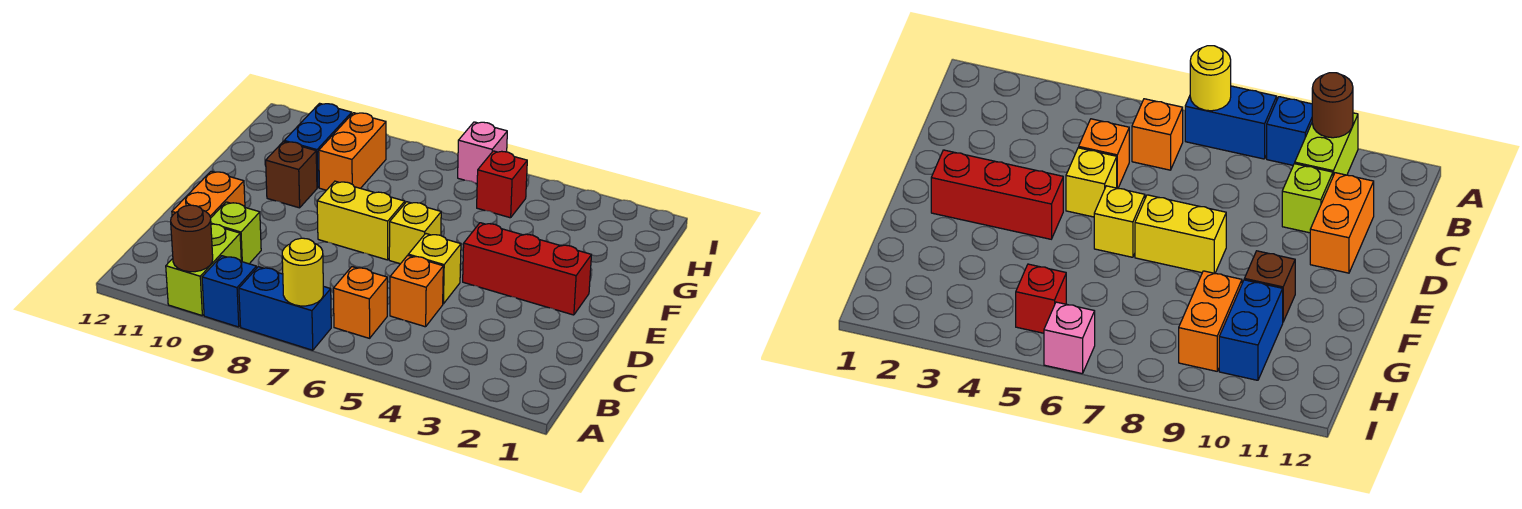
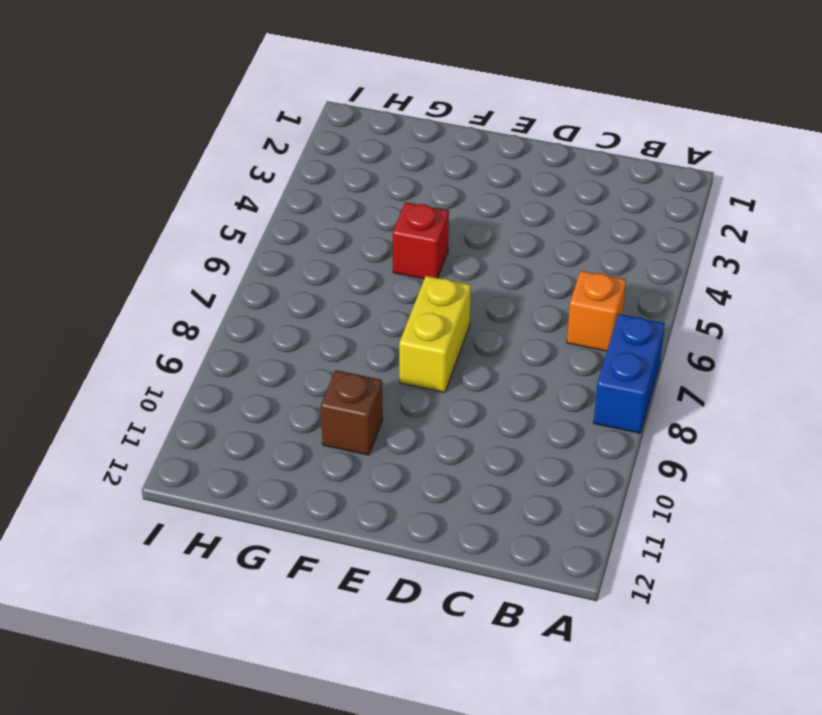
red brick F5 level 1 -> red brick H5 level 1
none -> blue brick A9 level 1
none -> lime brick A10:B10 level 1
none -> orange brick C5 level 1

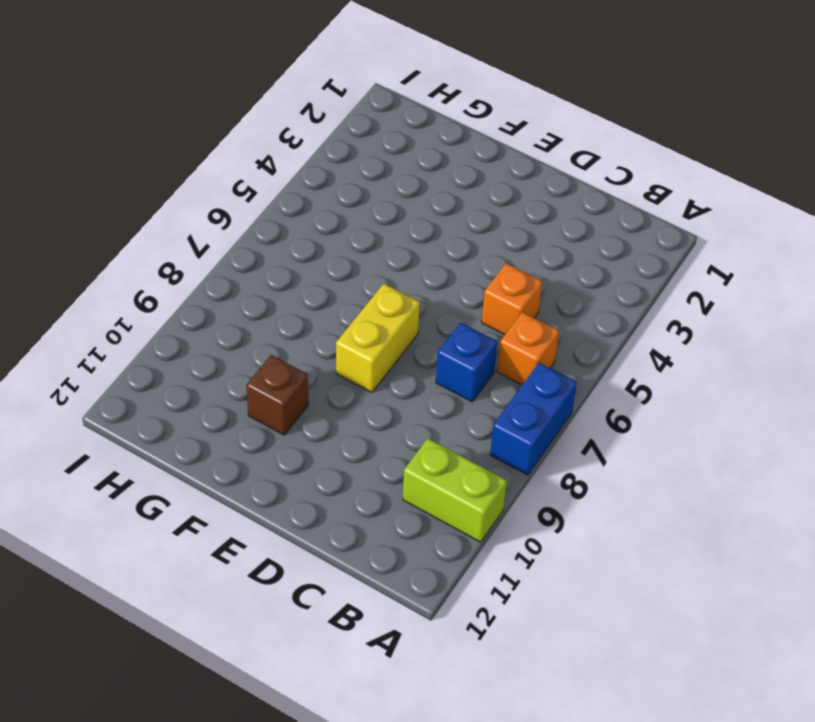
blue brick C7 level 1 -> blue brick A9 level 1
none -> lime brick C10 level 1
none -> orange brick C11:D11 level 1
none -> yellow brick D5 level 1

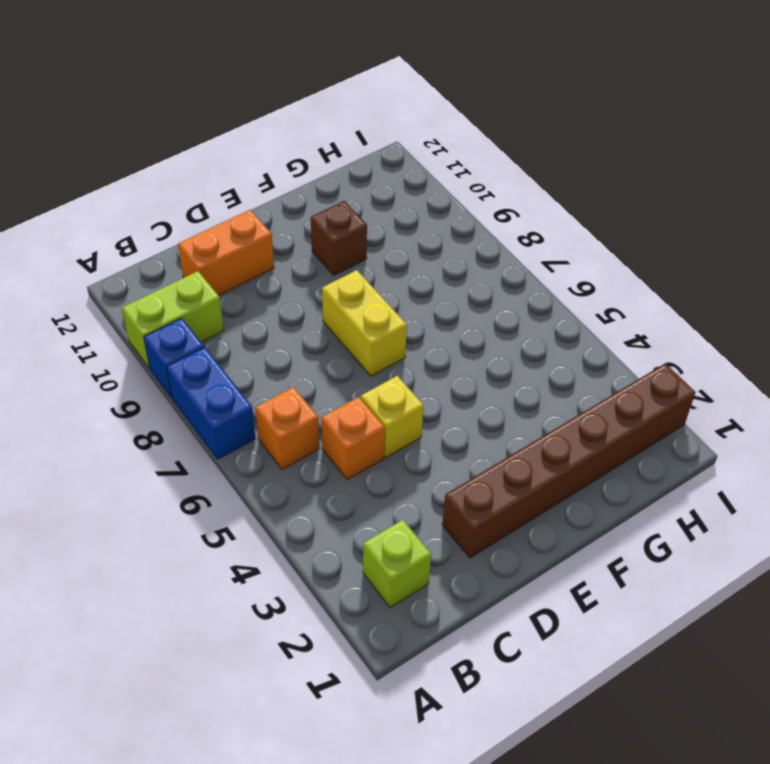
lime brick B2 level 1 -> lime brick C10 level 1
brown brick D2:I2 level 1 -> red brick E2:E4 level 1
none -> yellow brick E6 level 1
none -> orange brick G9:H9 level 1
none -> blue brick G10:H10 level 1

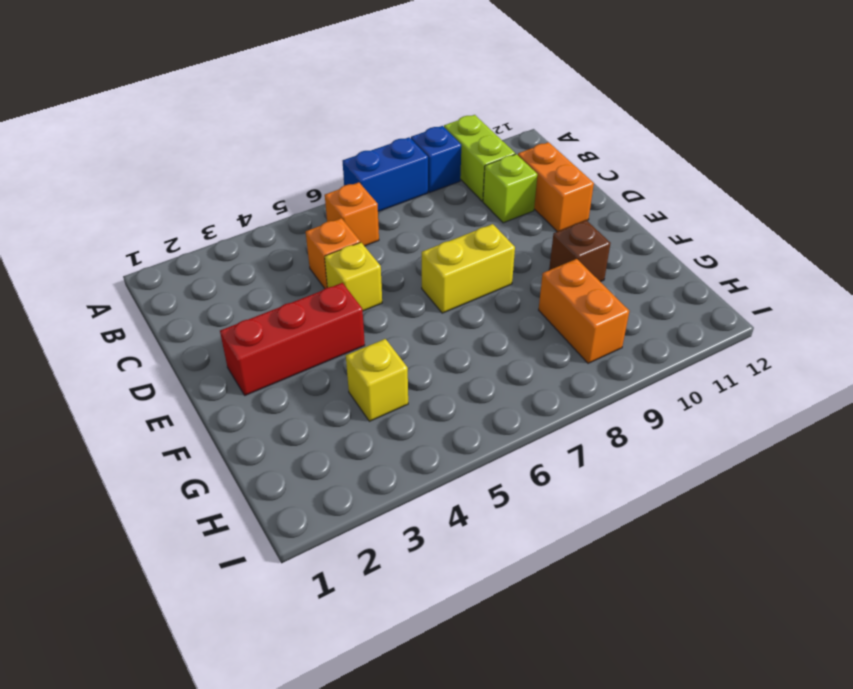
yellow brick G4 level 1 -> yellow brick E6 level 1
none -> blue brick G10:H10 level 1
none -> red brick H5 level 1
none -> pink brick I6 level 1

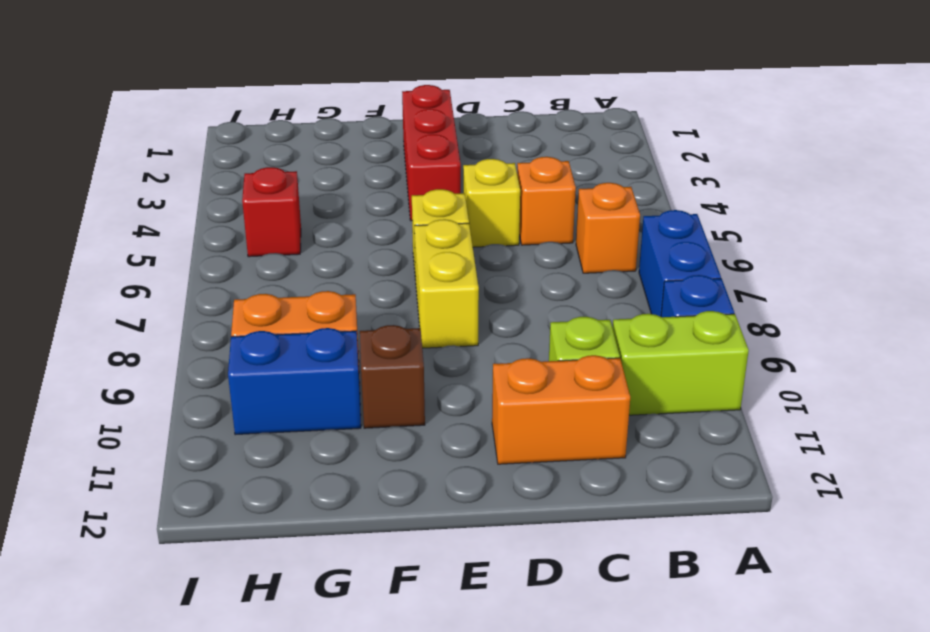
none -> pink brick I6 level 1
none -> yellow round brick A7 level 2
none -> brown round brick A10 level 2

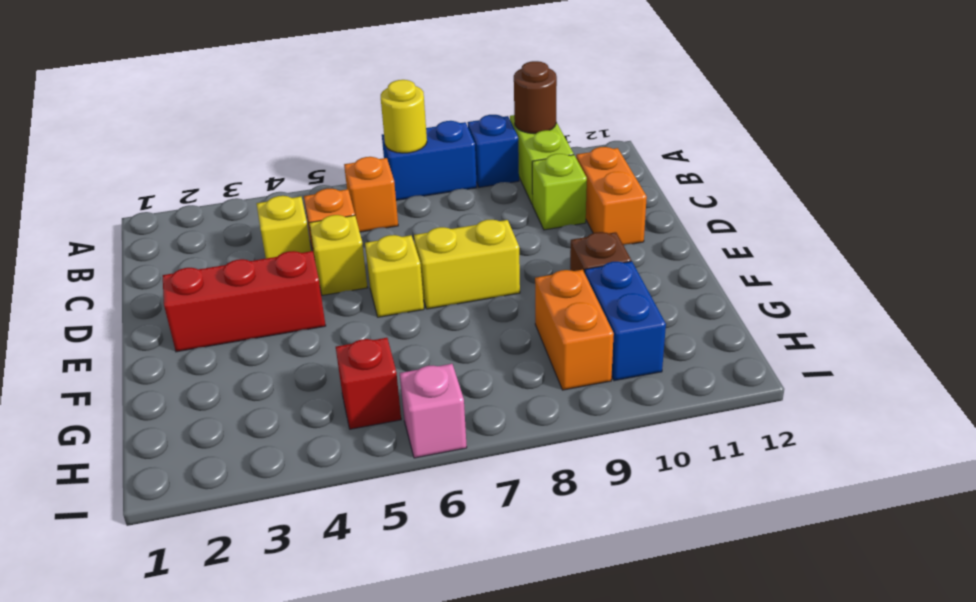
yellow brick C4 level 1 -> none

